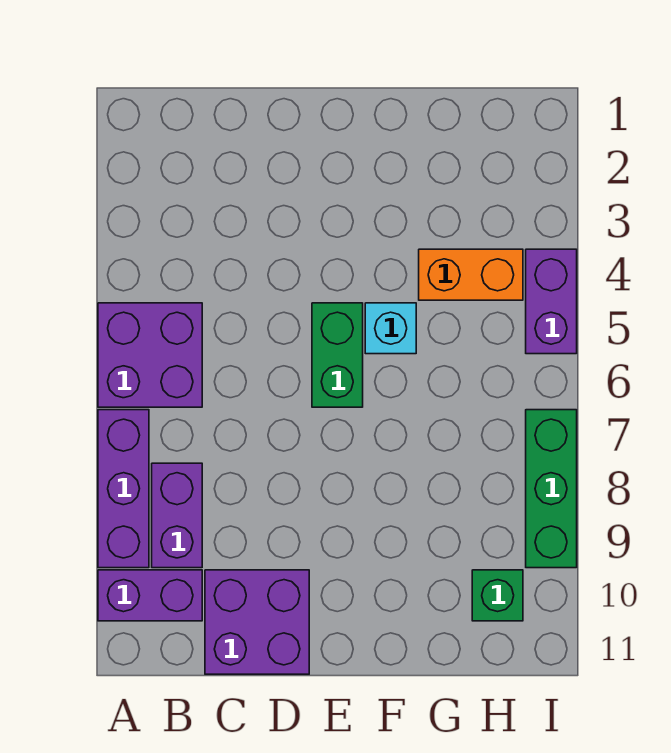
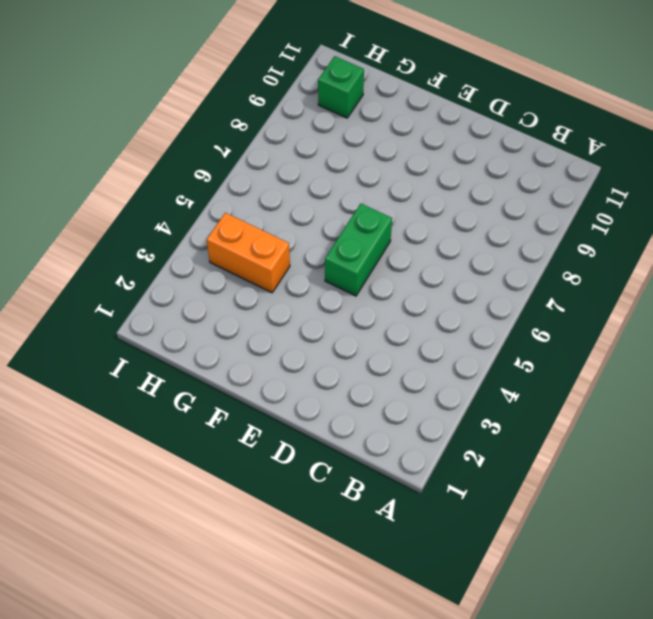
none -> purple brick A5:B6 level 1
none -> purple brick A7:A9 level 1

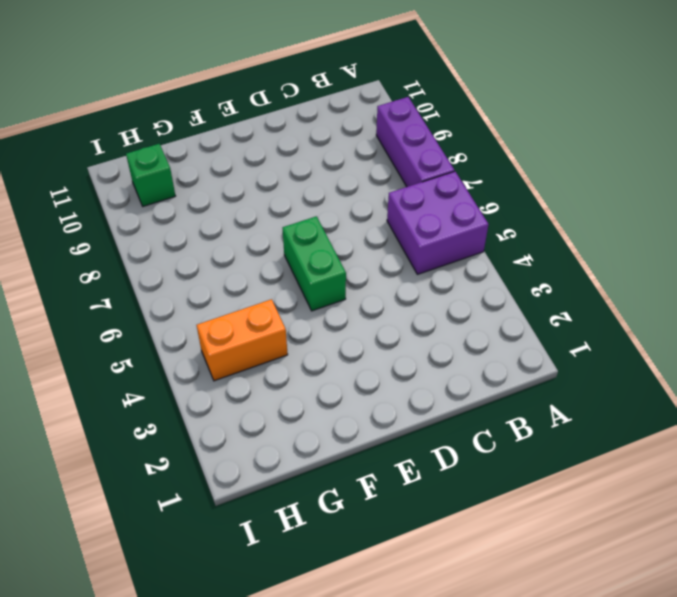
none -> purple brick A10:B10 level 1
none -> purple brick B8:B9 level 1

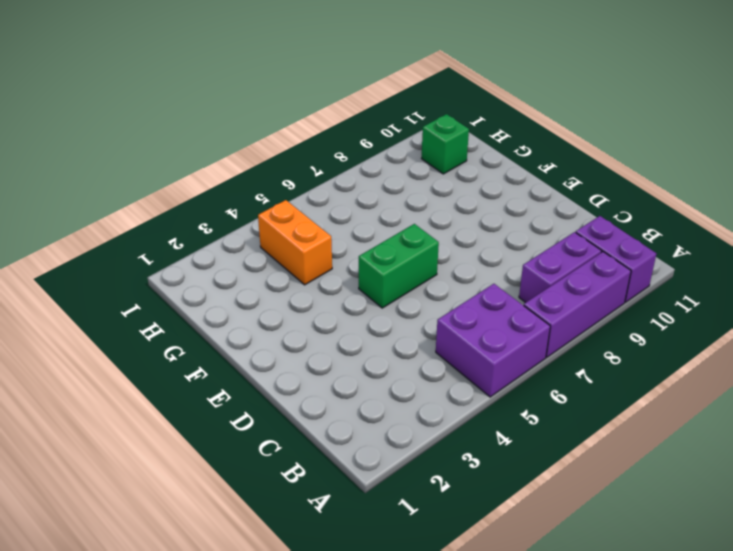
none -> purple brick C10:D11 level 1
none -> cyan brick F5 level 1

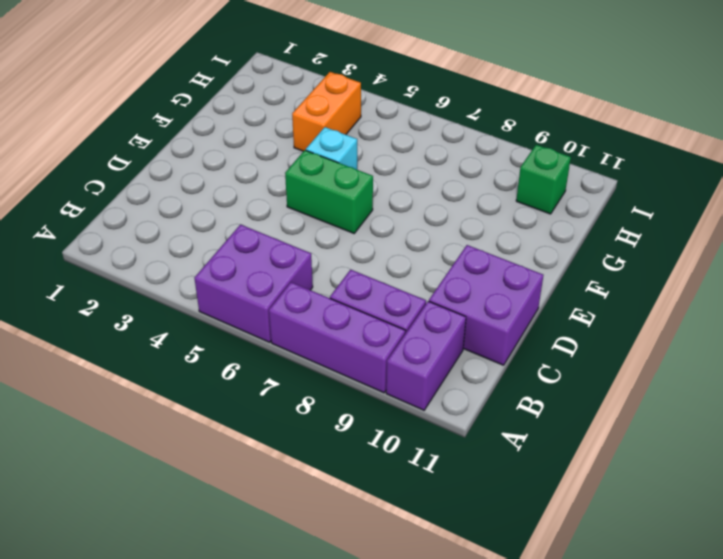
none -> purple brick I4:I5 level 1
none -> green brick I7:I9 level 1

